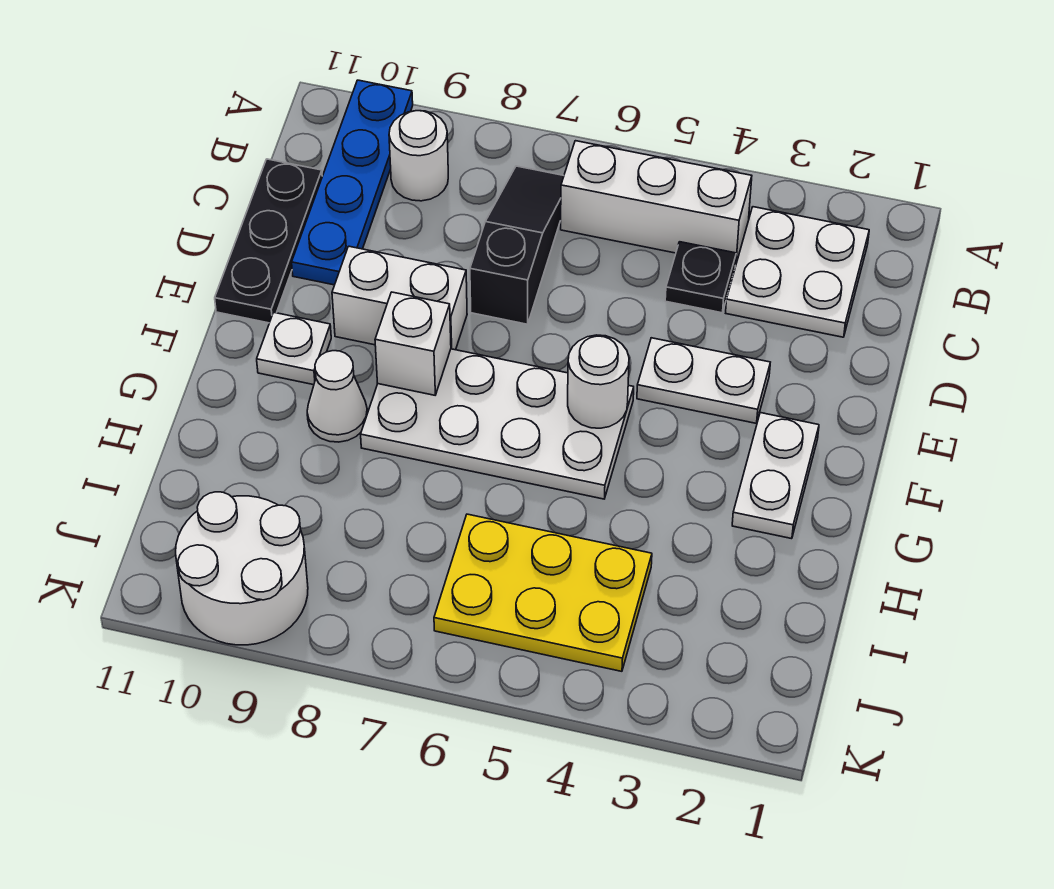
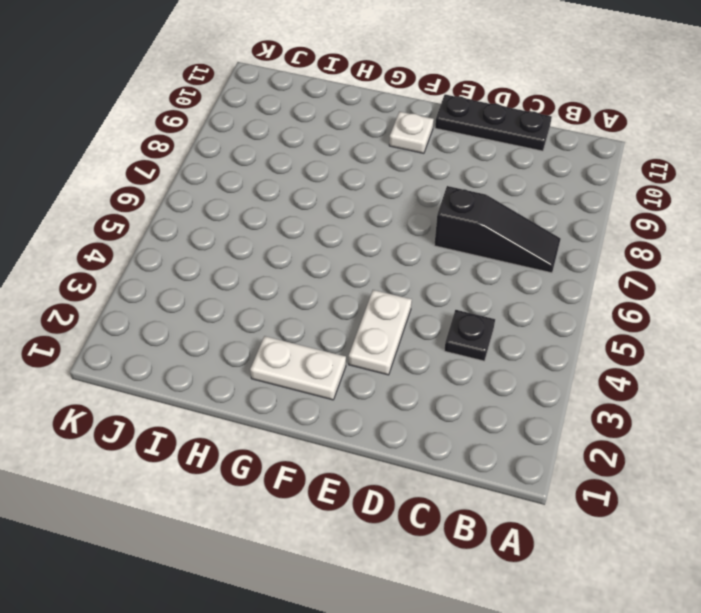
none -> blue plate A10:D10 level 1
none -> white plate B2:C3 level 1
none -> white brick B4:B6 level 1

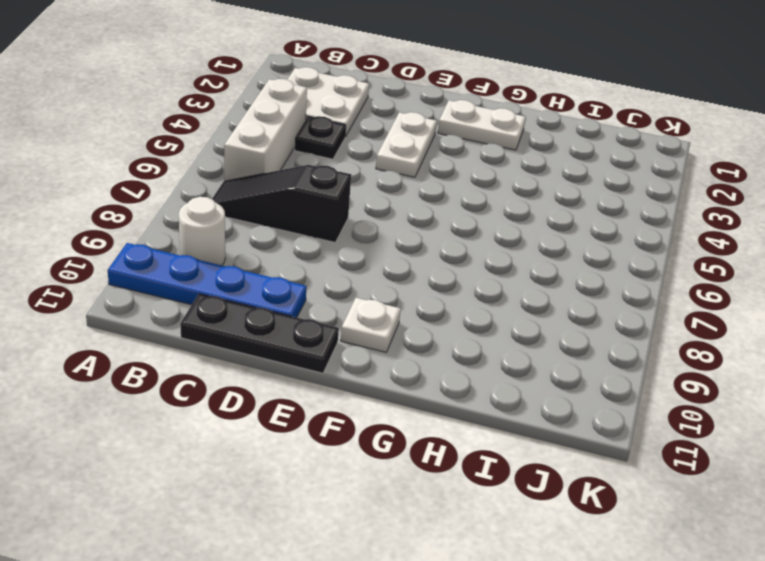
none -> white brick E8:E9 level 1
none -> white plate F5:G8 level 1
none -> white cone G9 level 1

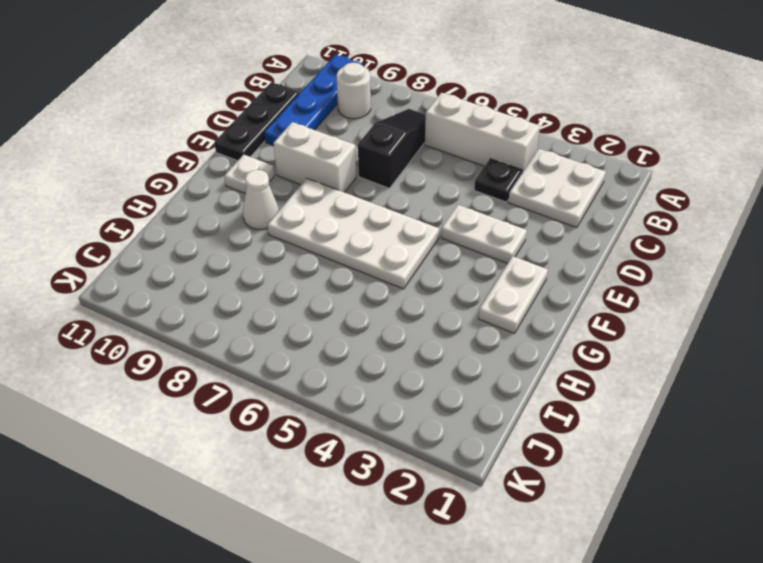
none -> yellow plate I4:J6 level 1
none -> white round brick J9:K10 level 1
none -> white round brick F5 level 2

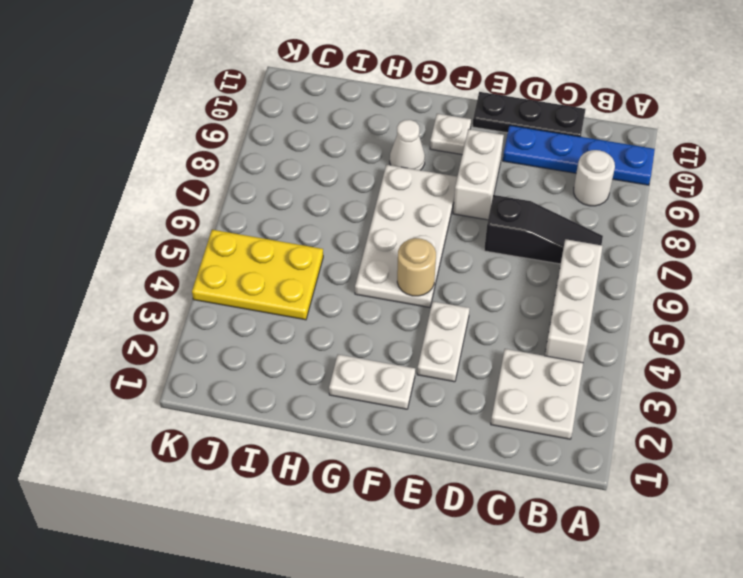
tan round brick F5 level 2 -> white round brick F5 level 2
yellow plate I4:K5 level 1 -> yellow plate I4:J6 level 1
none -> black plate C4 level 1
none -> white round brick J9:K10 level 1
none -> white brick F8 level 2

